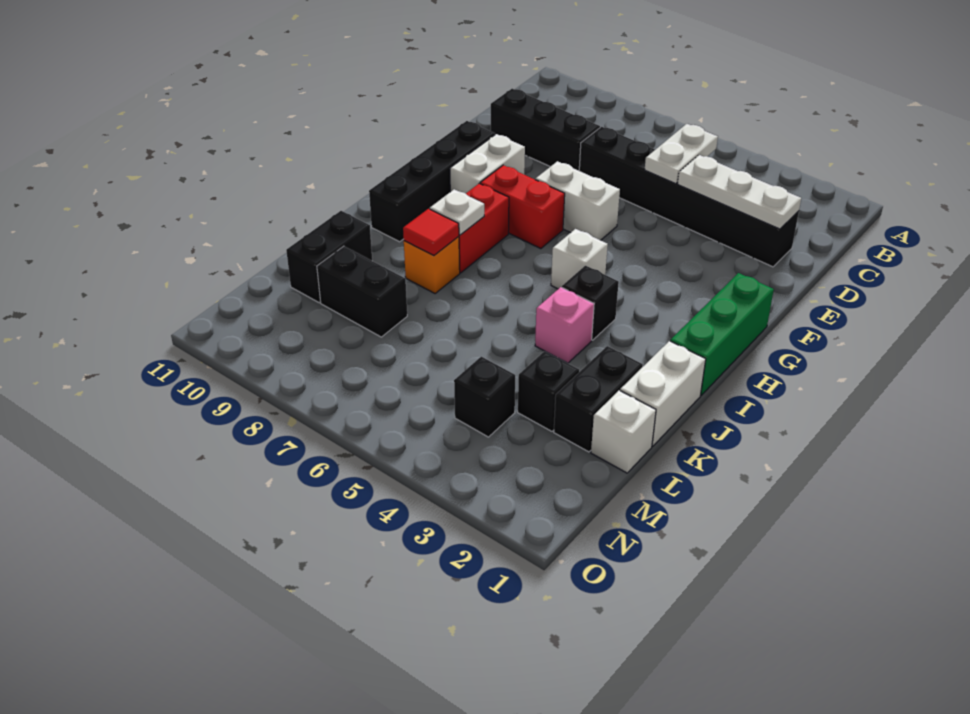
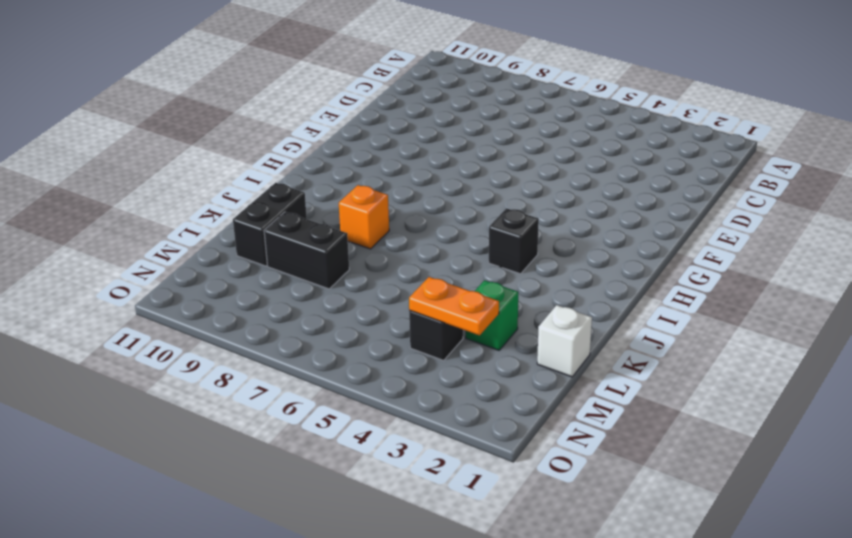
green brick L3 level 1 -> black brick L3 level 1
orange plate M3:M4 level 2 -> none
none -> black brick D2:D7 level 1
none -> black brick D8:D10 level 1
none -> white brick F6:F7 level 1

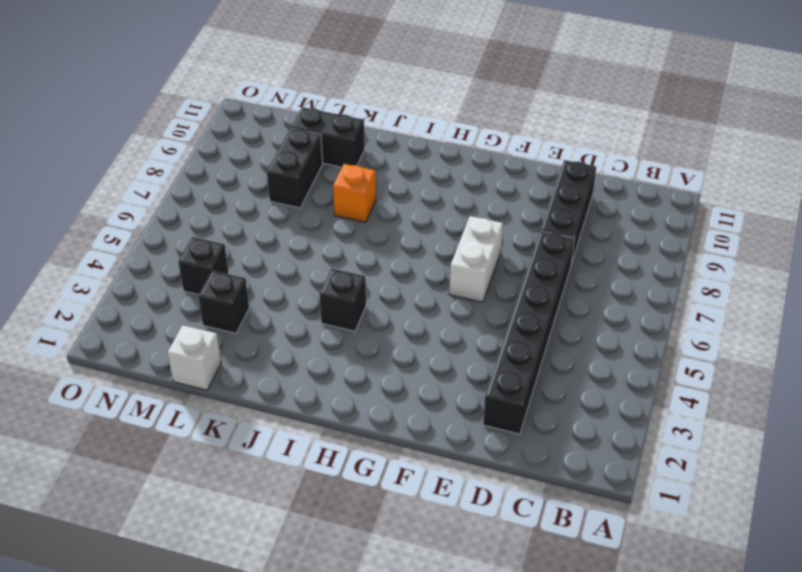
none -> white brick F9:G9 level 1
none -> black brick F10:I10 level 1
none -> green brick G1:I1 level 1

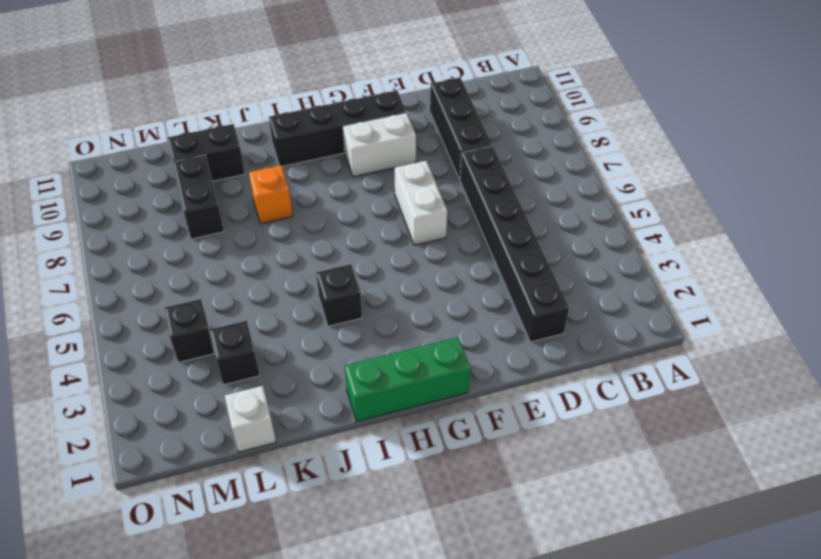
none -> red brick G7:G8 level 1
none -> white brick H5 level 1
none -> red brick H8:I8 level 1

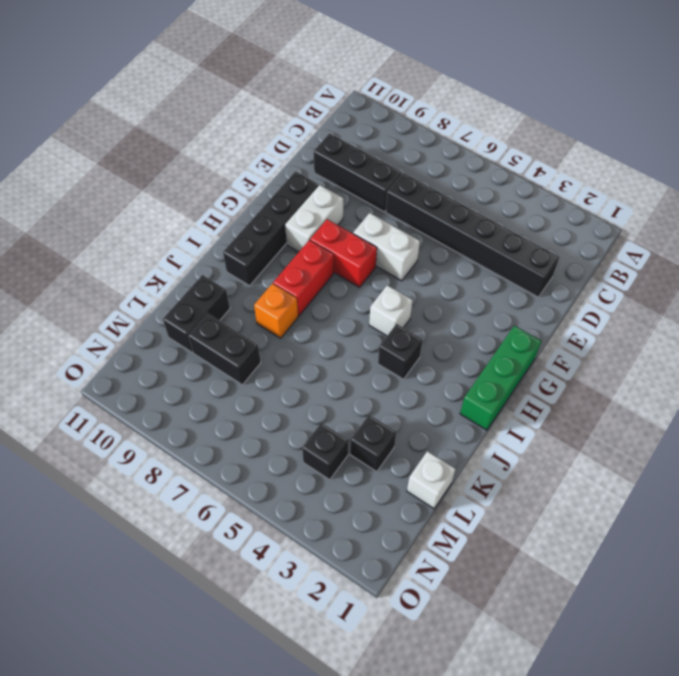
none -> white brick J1:K1 level 1
none -> pink brick J4 level 1
none -> black brick K2:L2 level 1

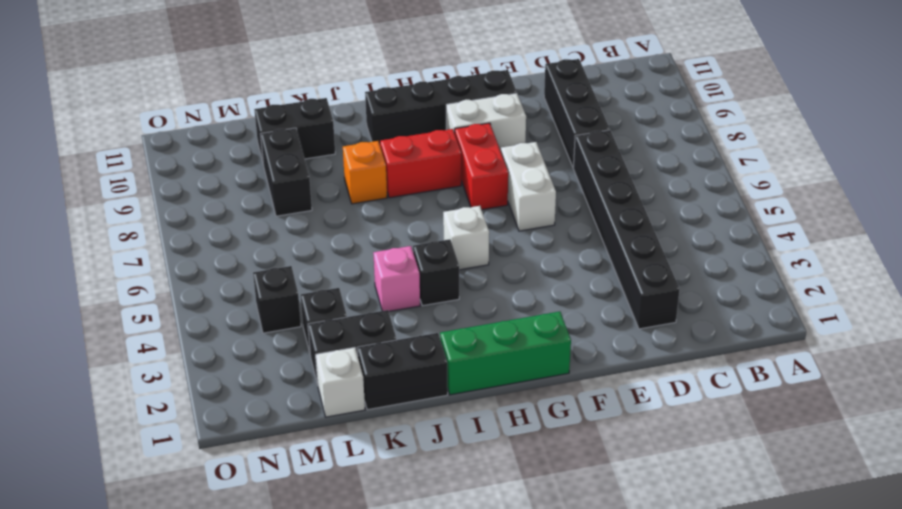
black brick J1:K1 level 1 -> white brick J1:K1 level 1
none -> white plate C5:D5 level 2
none -> white plate D2:D4 level 2
none -> white plate I8 level 2

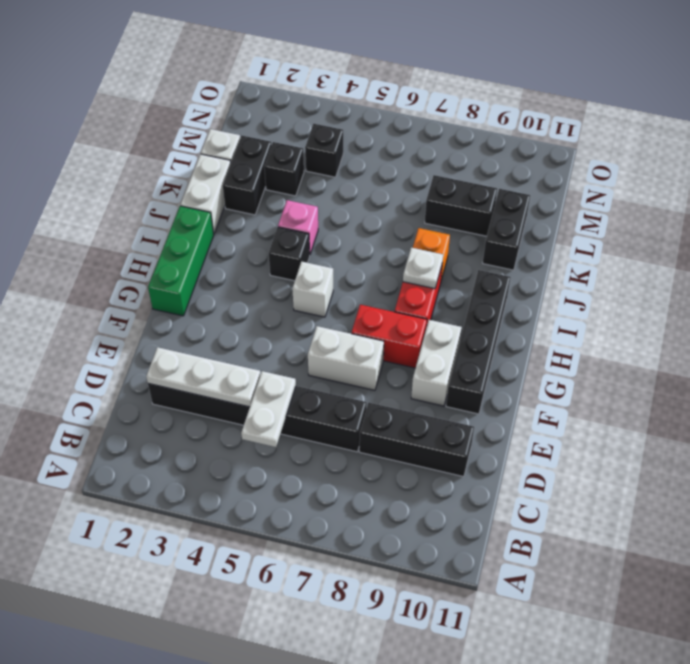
none -> red tile J8 level 2

